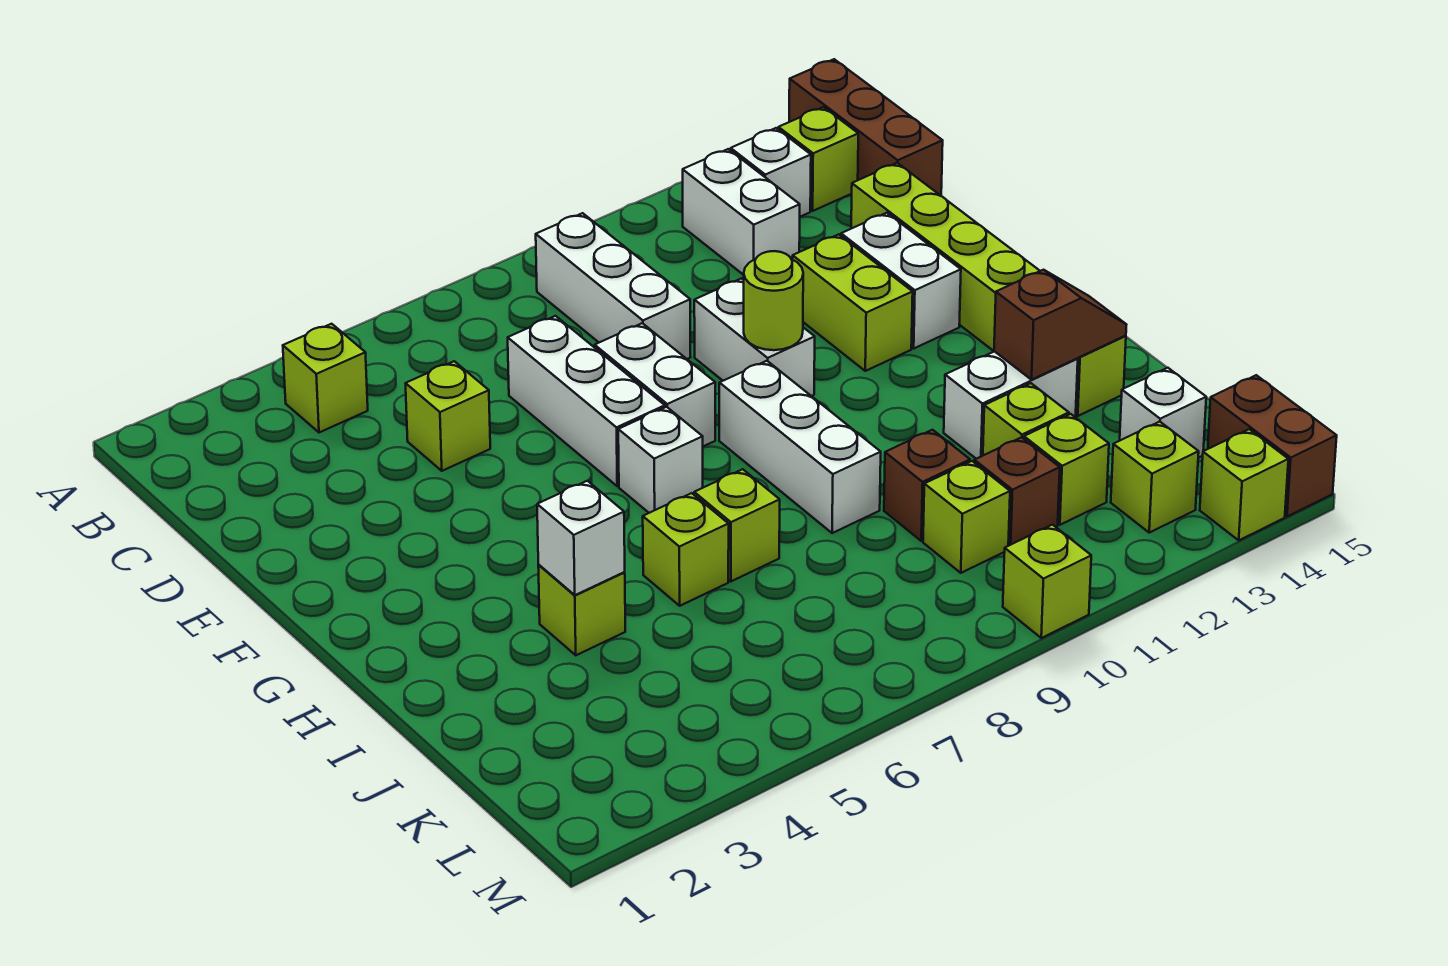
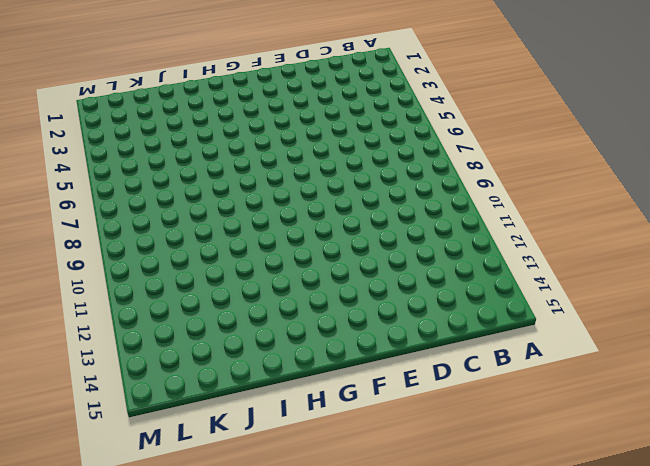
none -> brown brick A15:C15 level 1
none -> lime brick B4 level 1
none -> white brick B9:D9 level 1
none -> white brick B12:C12 level 1

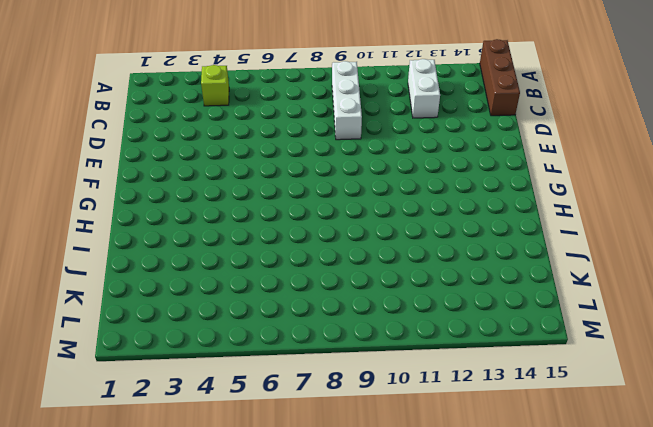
none -> white brick B13 level 1
none -> lime brick B14 level 1
none -> lime brick D5 level 1
none -> white brick D7:F7 level 1

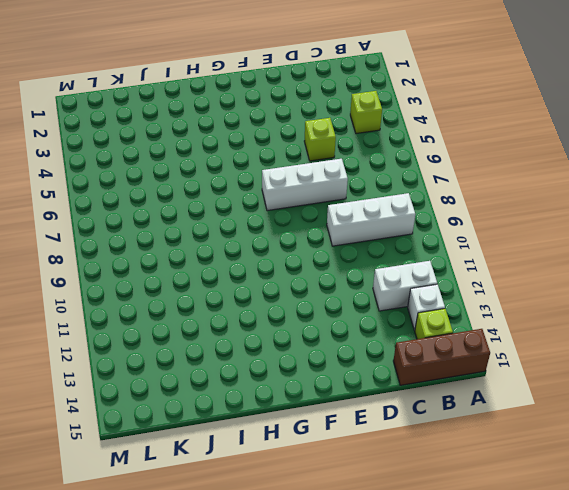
none -> lime brick D14:I14 level 1
none -> white brick E8:F8 level 1
none -> white brick E10:F10 level 1
none -> lime brick E12:F12 level 1

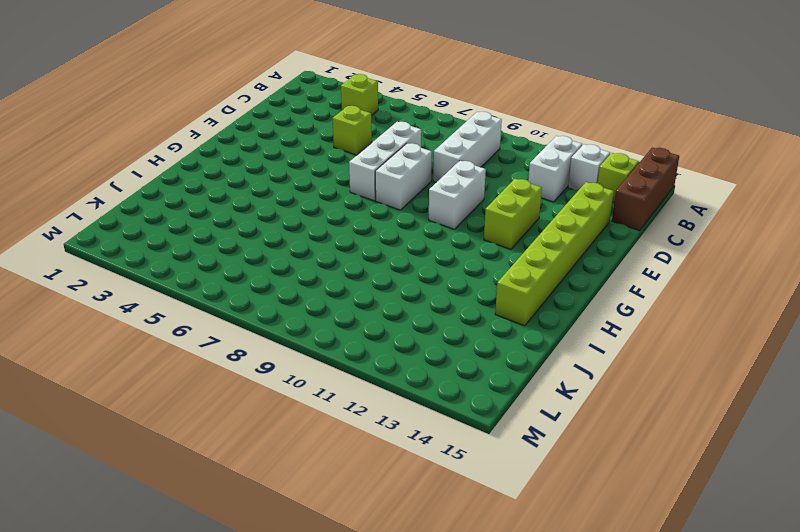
none -> white brick E13:F13 level 1
none -> white brick G7 level 1
none -> white brick G9:I9 level 1
none -> lime brick I4 level 1

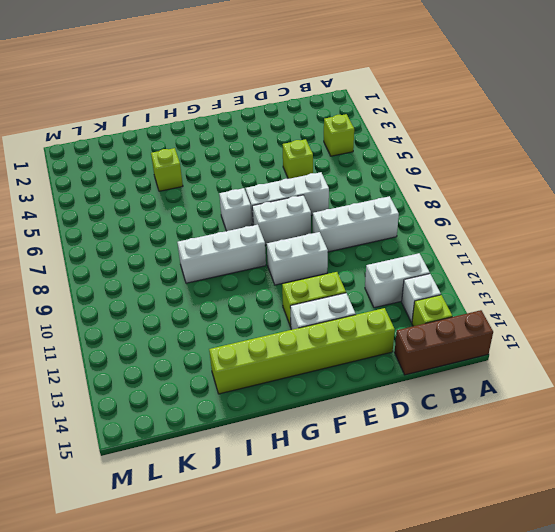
none -> lime brick I6 level 1
none -> lime brick I7 level 1
none -> white brick I12:I13 level 1
none -> brown brick J10 level 1

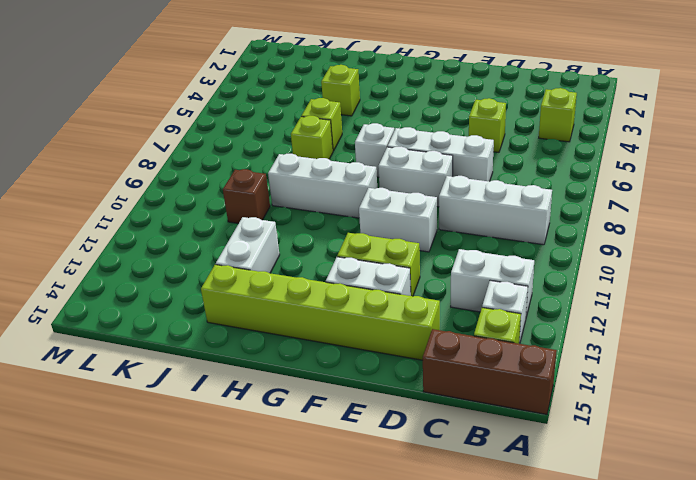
none -> lime brick J12 level 1
none -> lime brick K10 level 1
none -> brown brick K11 level 1
none -> lime brick K12 level 1

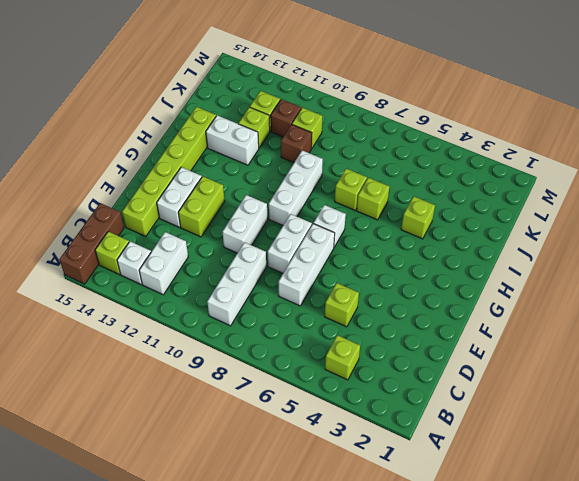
none -> white brick K14 level 1
none -> lime brick L13 level 1
none -> brown brick L15:M15 level 1
none -> lime brick M10 level 1

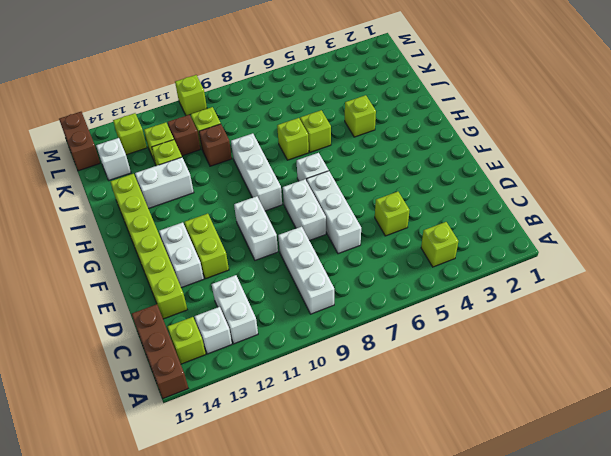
none -> lime brick M14 level 1
none -> lime round brick F10 level 2
none -> white brick I4 level 2
none -> brown slope I13:I14 level 2 top 13

